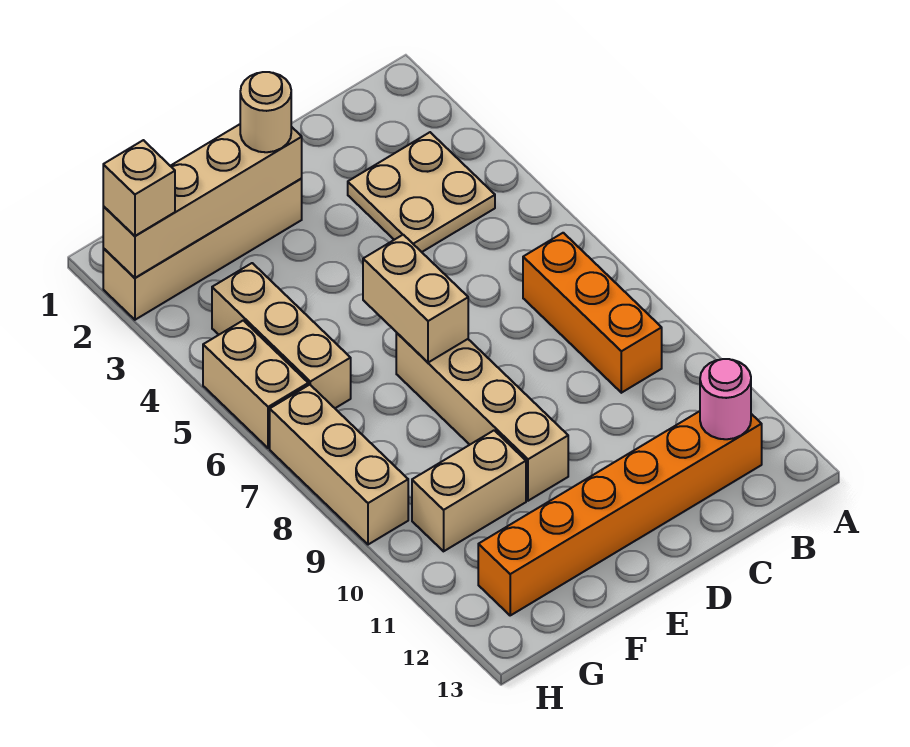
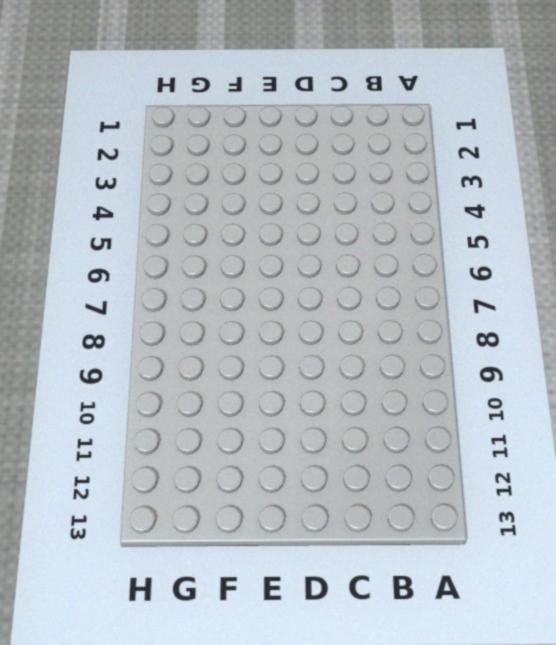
none -> tan plate B3:C4 level 1
none -> orange brick B7:B9 level 1
none -> orange brick B12:G12 level 1

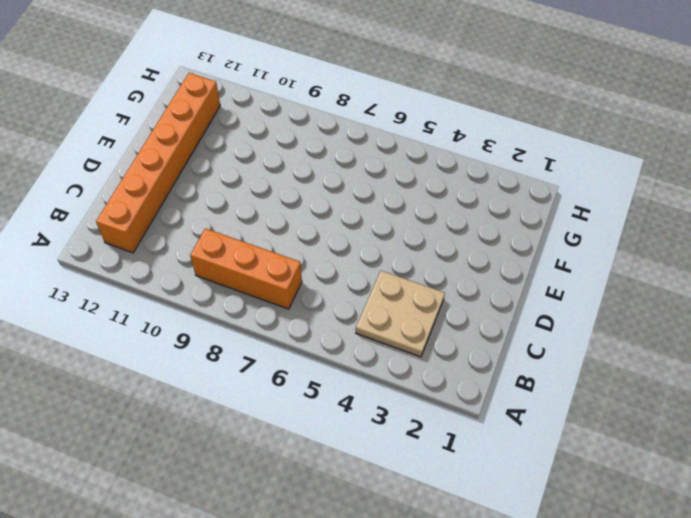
none -> tan brick E2:H2 level 1
none -> tan brick E7:E10 level 1
none -> tan brick F10:G10 level 1

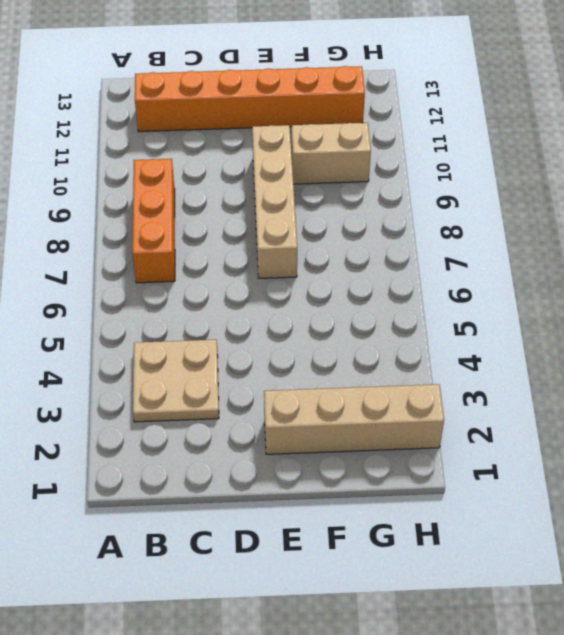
none -> tan brick G4:G6 level 1
none -> tan brick H5:H6 level 1
none -> tan brick H7:H9 level 1

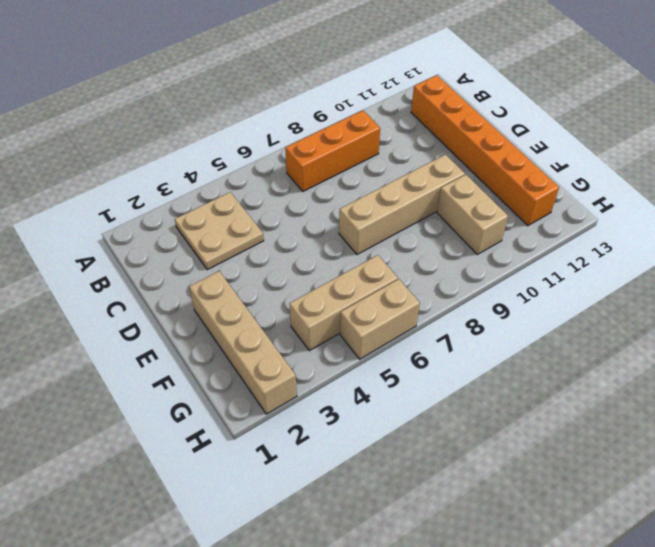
none -> tan brick H7:H9 level 1
none -> pink round brick B12 level 2
none -> tan brick E2:H2 level 2

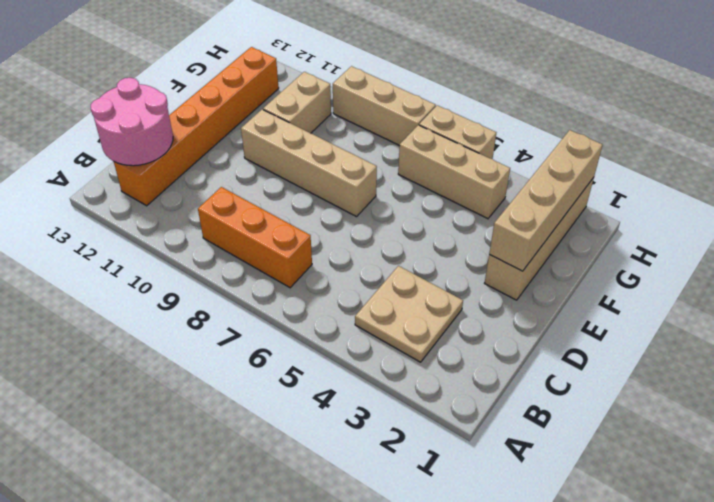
pink round brick B12:C13 level 2 -> pink round brick B12 level 2
none -> tan brick E6:E7 level 2
none -> tan round brick E2 level 3
none -> tan brick H2 level 3

